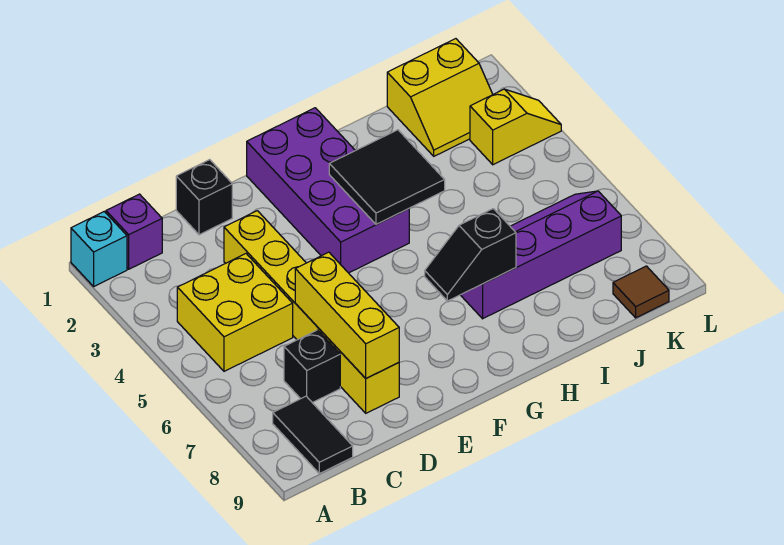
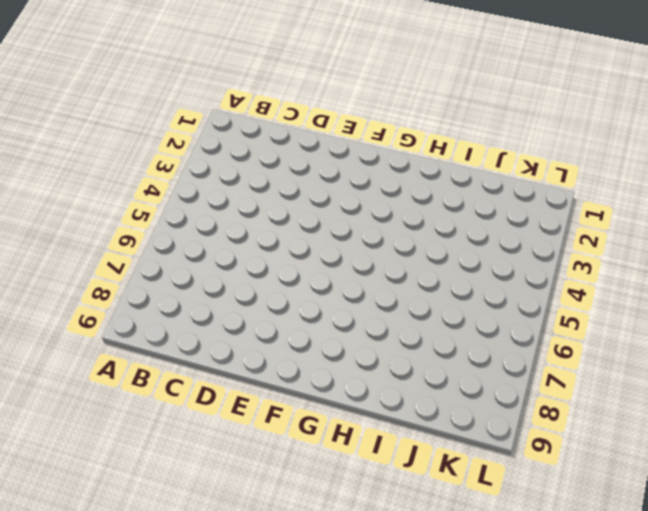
none -> cyan brick A1 level 1
none -> purple brick B1 level 1
none -> yellow brick B4:C5 level 1

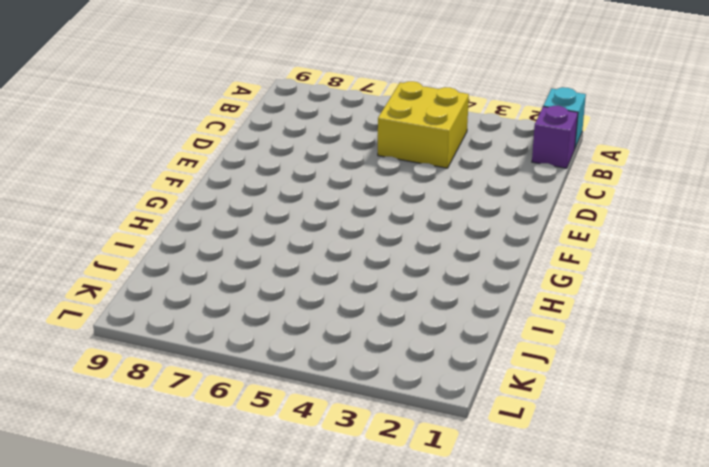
none -> black tile B8:B9 level 1
none -> black brick C7 level 1
none -> black brick D1 level 1

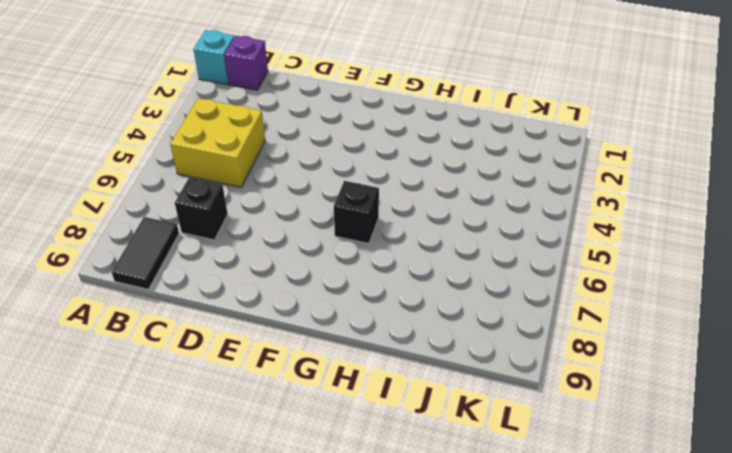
black brick G6 level 1 -> black brick D1 level 1
none -> yellow brick D3:D8 level 1
none -> purple brick F1:G4 level 1
none -> purple slope H6:K7 level 1 top 7

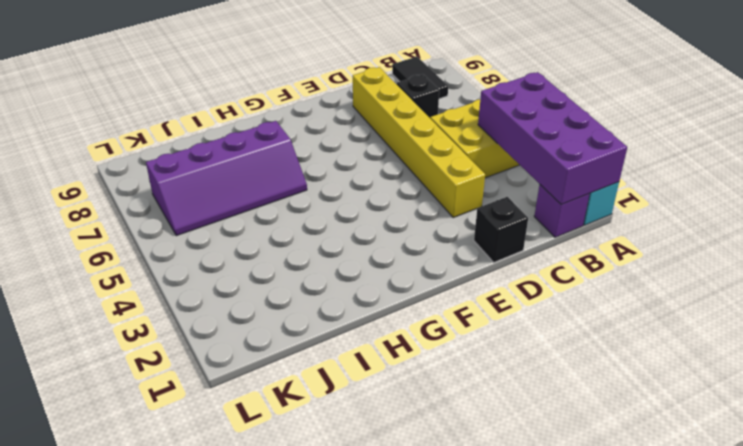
purple brick A1:B4 level 2 -> purple brick F1:G4 level 1
none -> yellow slope J1:K2 level 1 top 1
none -> yellow slope K3:L3 level 1 top K
none -> brown tile K9 level 1

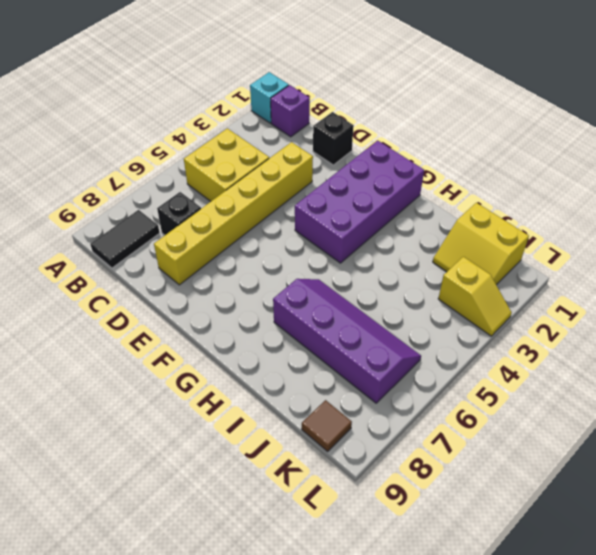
none -> yellow brick D6:D8 level 2
none -> black tile G3:H4 level 2
none -> black slope G7:H7 level 2 top H

